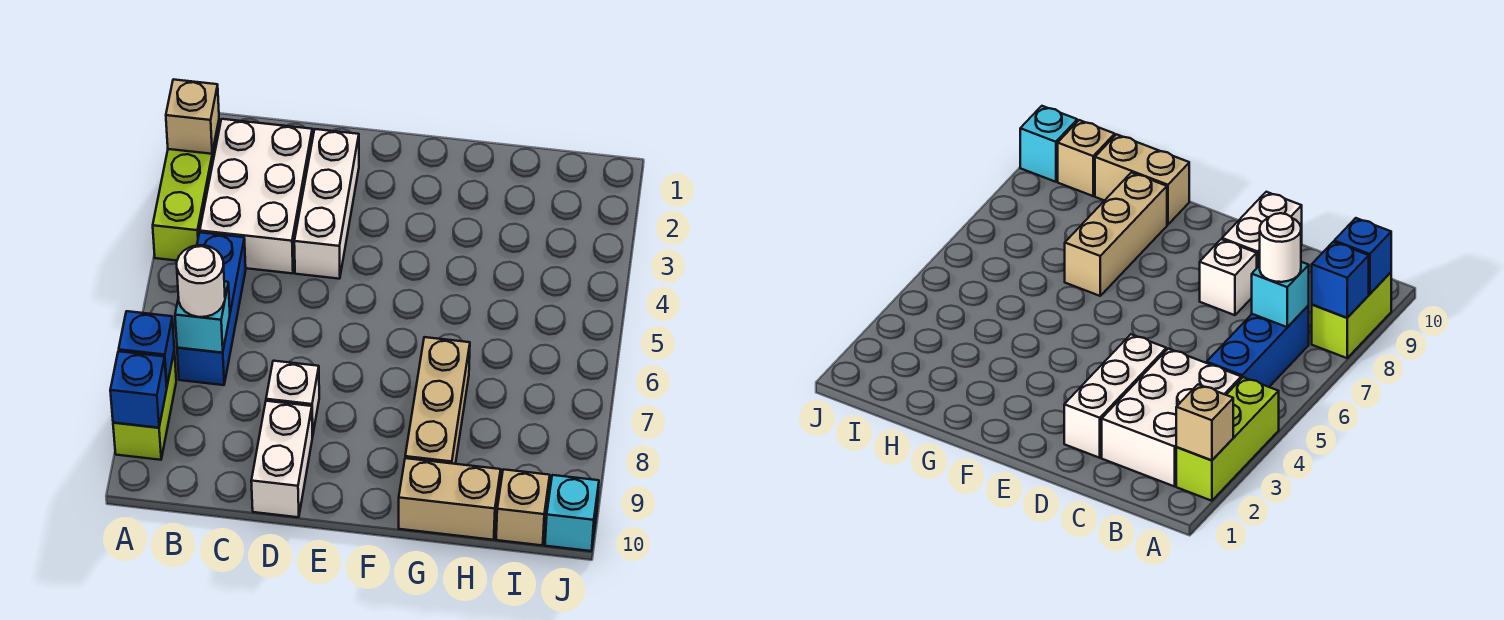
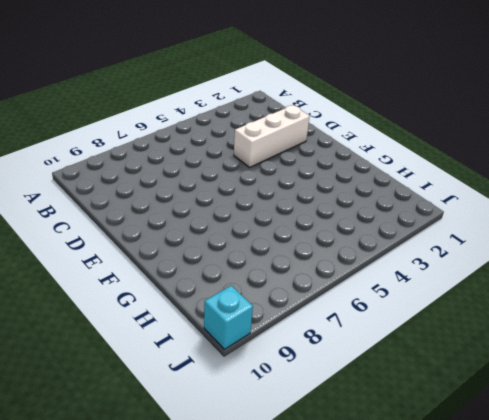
none -> lime brick A2:A4 level 1
none -> lime brick A8:A9 level 1
none -> white brick B2:C4 level 1

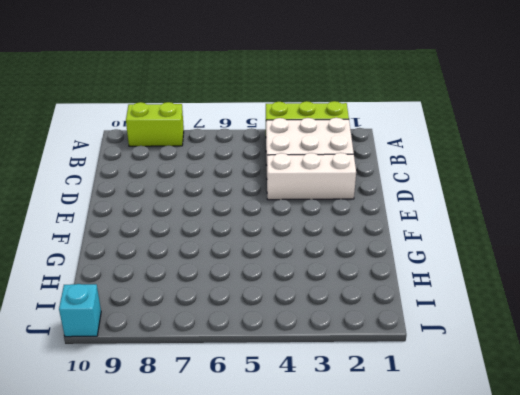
none -> blue brick B5:B7 level 1
none -> white brick D8 level 1
none -> white brick D9:D10 level 1

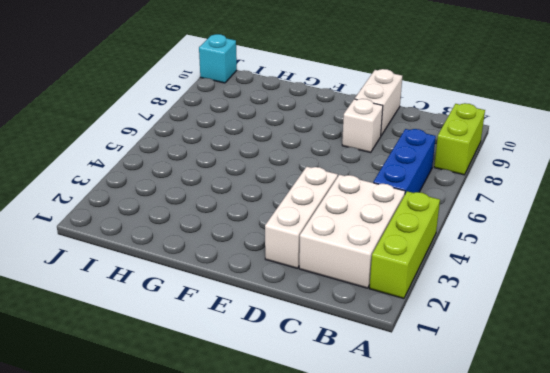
none -> tan brick G7:G9 level 1
none -> tan brick G10:H10 level 1
none -> tan brick I10 level 1

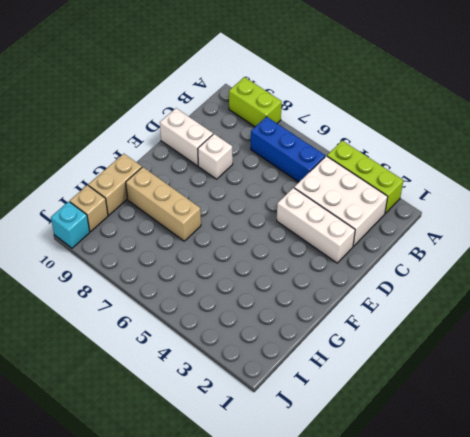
none -> tan brick A2 level 2
none -> blue brick A8 level 2
none -> blue brick A9 level 2

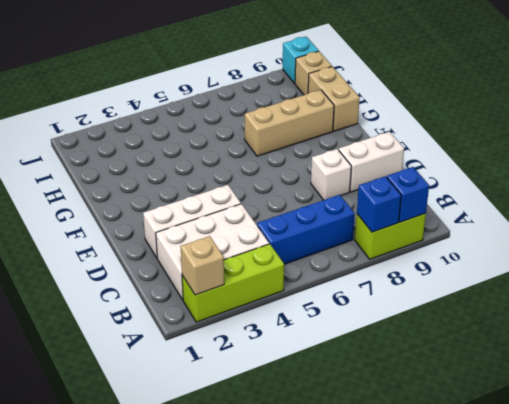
none -> cyan brick B7 level 2
none -> white round brick B7 level 3

